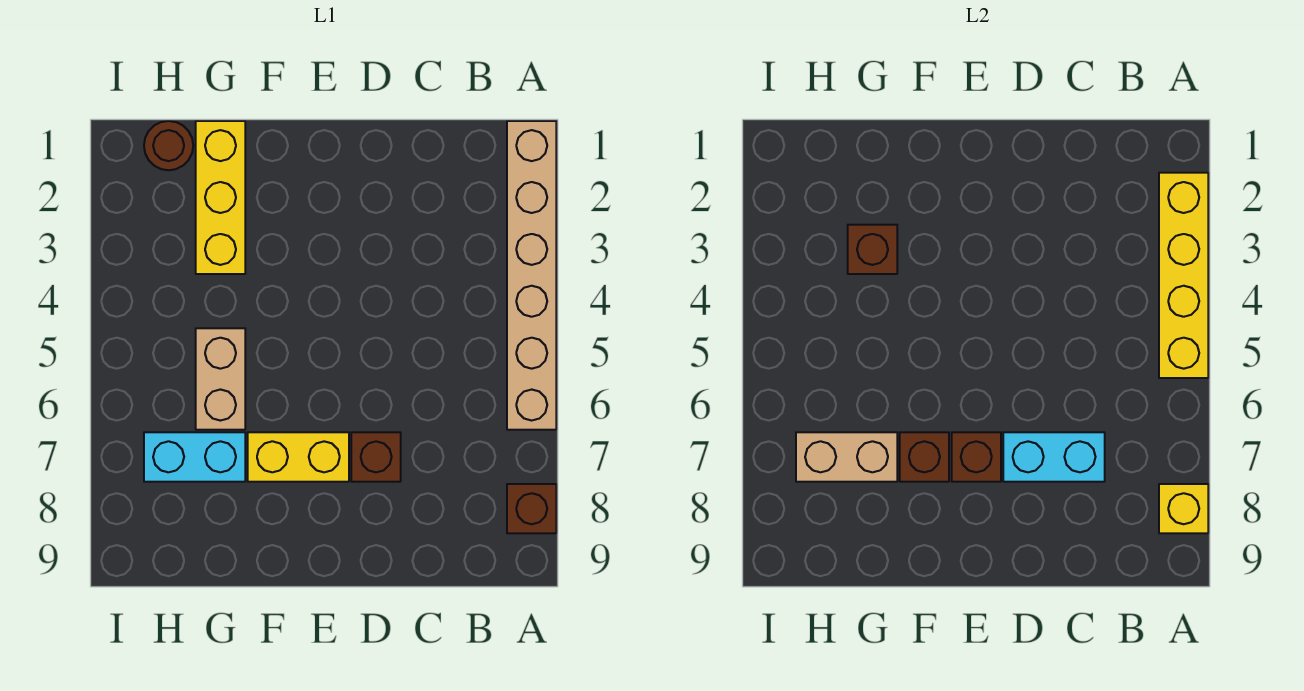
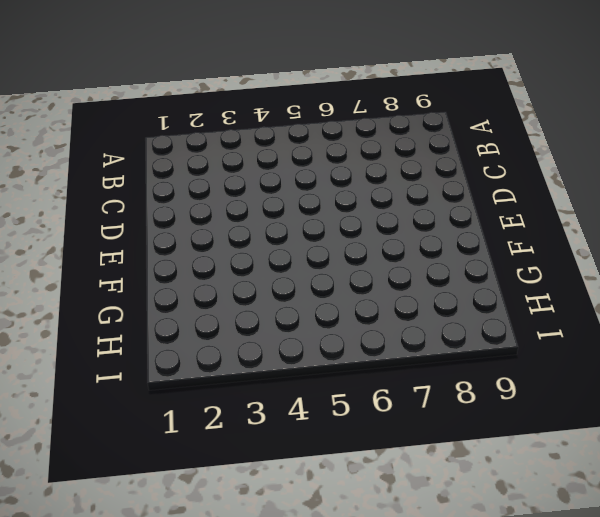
none -> tan brick A1:A6 level 1
none -> brown brick A8 level 1
none -> brown brick D7 level 1

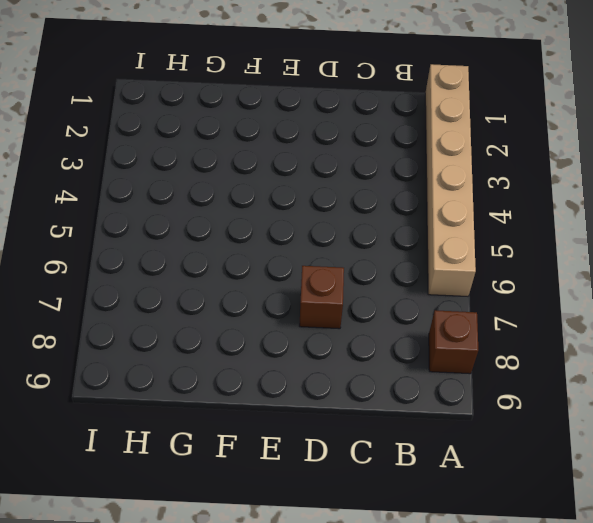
none -> yellow brick E7:F7 level 1
none -> yellow brick G1:G3 level 1
none -> tan brick G5:G6 level 1

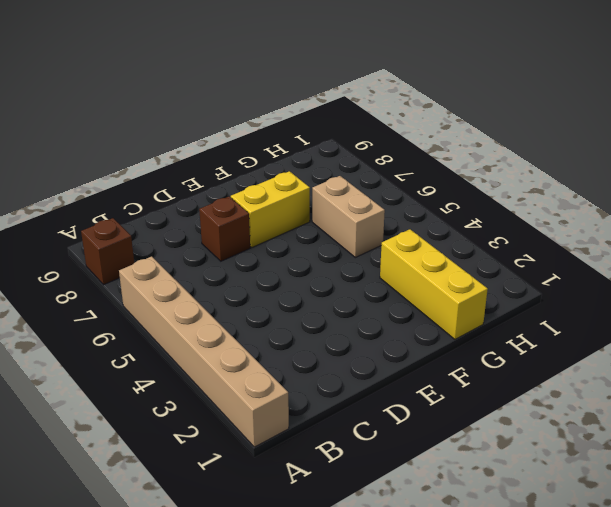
none -> cyan brick G7:H7 level 1
none -> brown round brick H1 level 1
none -> yellow brick A2:A5 level 2

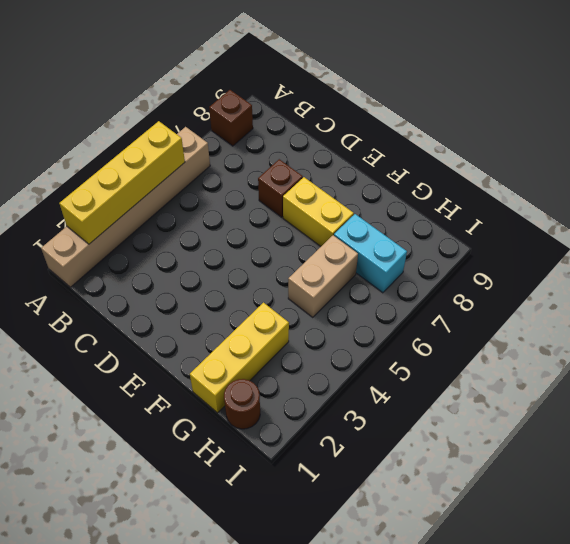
none -> yellow brick A8 level 2
none -> cyan brick C7:D7 level 2
none -> brown brick E7 level 2

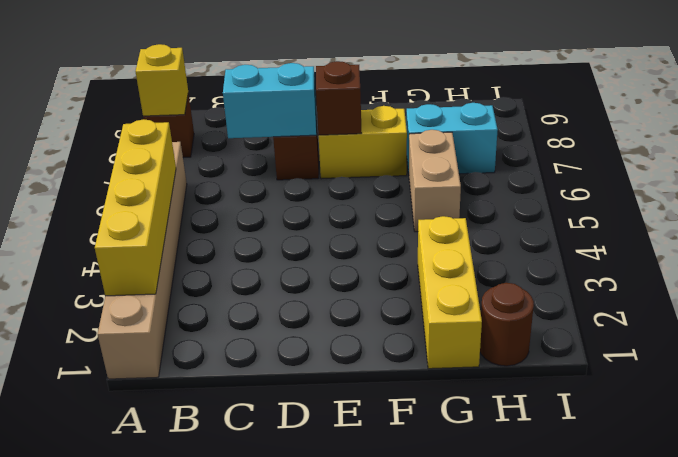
none -> brown brick F7 level 2
none -> brown brick G3 level 2
none -> tan brick G7:H7 level 2

